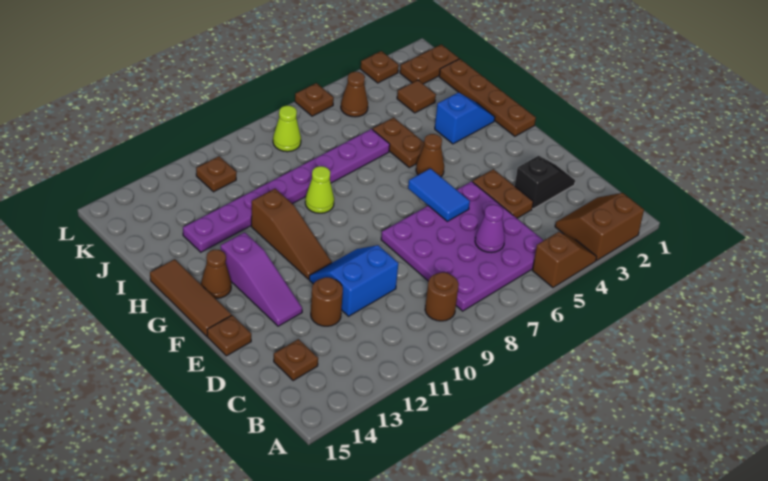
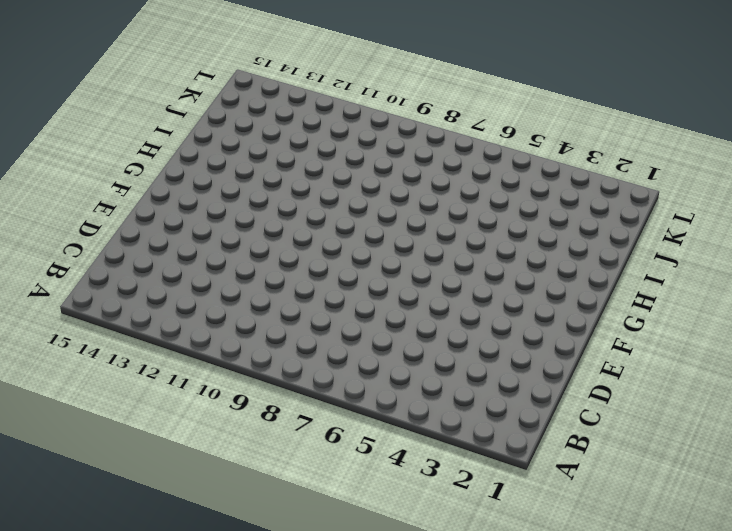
none -> brown slope A2:B3 level 1 top A
none -> brown slope A4:A5 level 1 top 5
none -> purple plate B5:E8 level 1

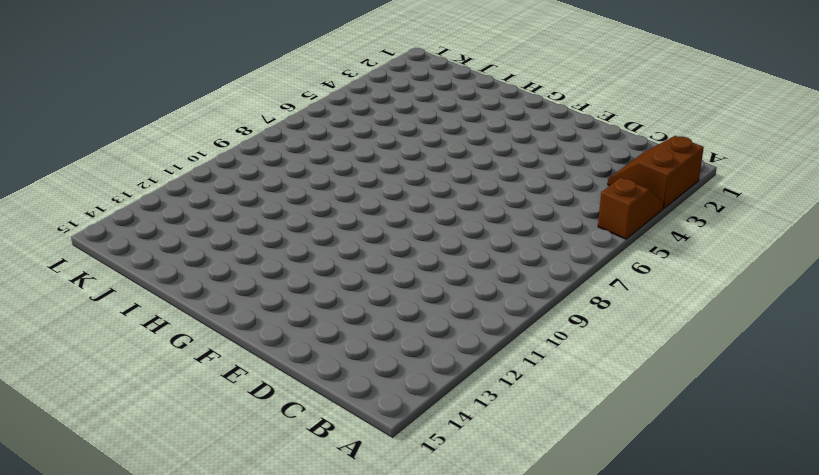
none -> purple plate B5:E8 level 1
none -> brown round brick B9 level 1
none -> brown plate C14 level 1

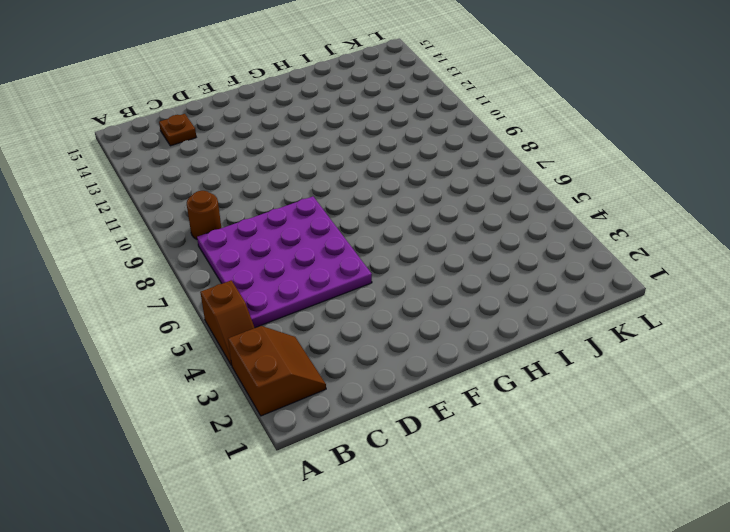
none -> black slope D2:D3 level 1 top 3
none -> brown plate D4:E4 level 1
none -> blue slope D10:E11 level 1 top D

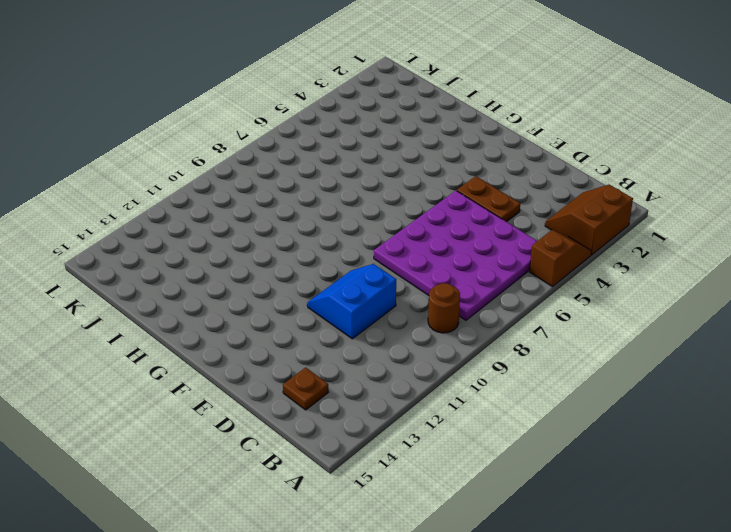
none -> black slope D2:D3 level 1 top 3
none -> brown round brick D12 level 1
none -> purple slope E13:G13 level 1 top G

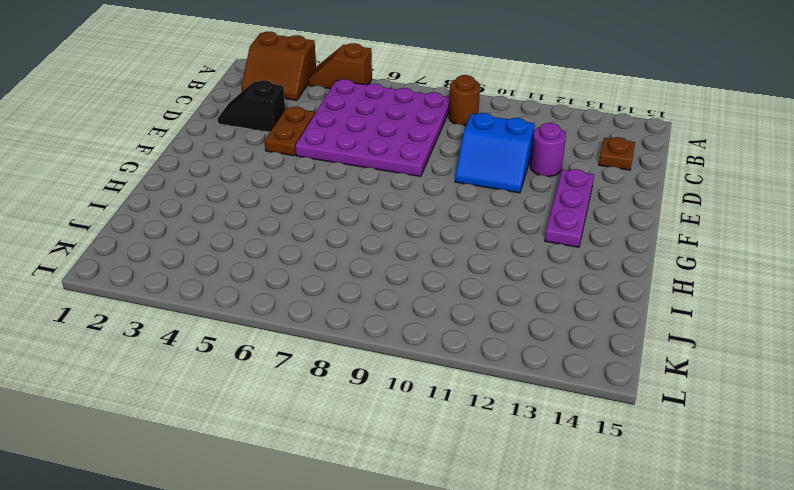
purple round brick D12 level 1 -> brown round brick D12 level 1
purple plate E13:G13 level 1 -> purple slope E13:G13 level 1 top G
none -> brown plate E15 level 1
none -> brown slope F11:H11 level 1 top H
none -> brown tile F15:H15 level 1

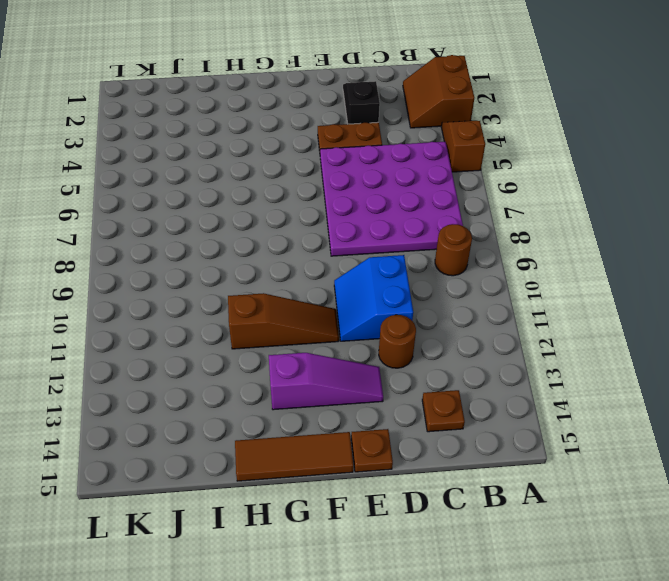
none -> brown plate G1:J1 level 1
none -> brown cone G5 level 1
none -> brown cone G14 level 1

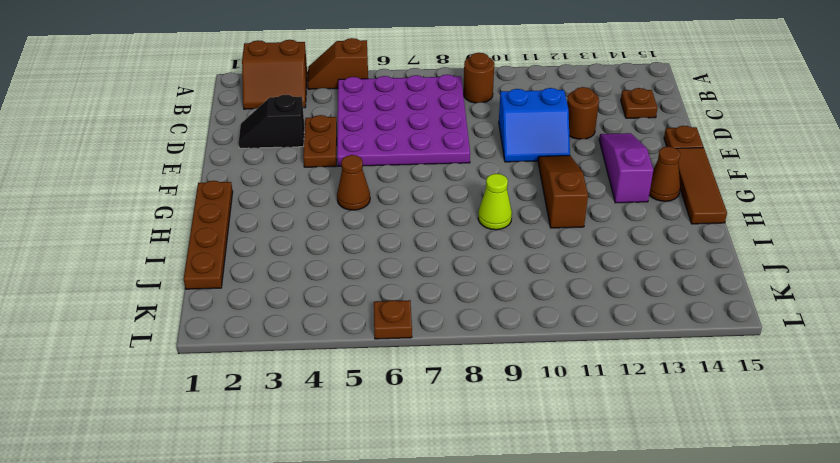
none -> blue slope H2:H3 level 1 top 3
none -> brown plate H5:I5 level 1
none -> purple plate I6:I13 level 1

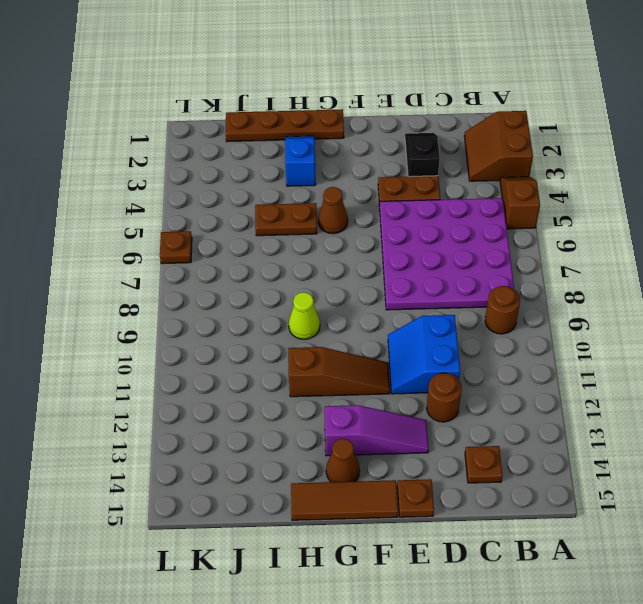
none -> purple plate I6:I13 level 1
none -> brown tile J3 level 1
none -> brown plate K1:K2 level 1

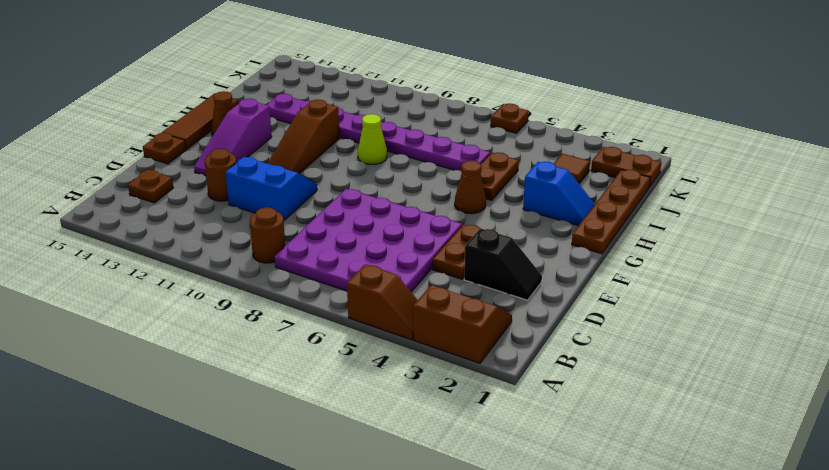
none -> brown cone K5 level 1
none -> lime cone K8 level 1
none -> brown plate K11 level 1

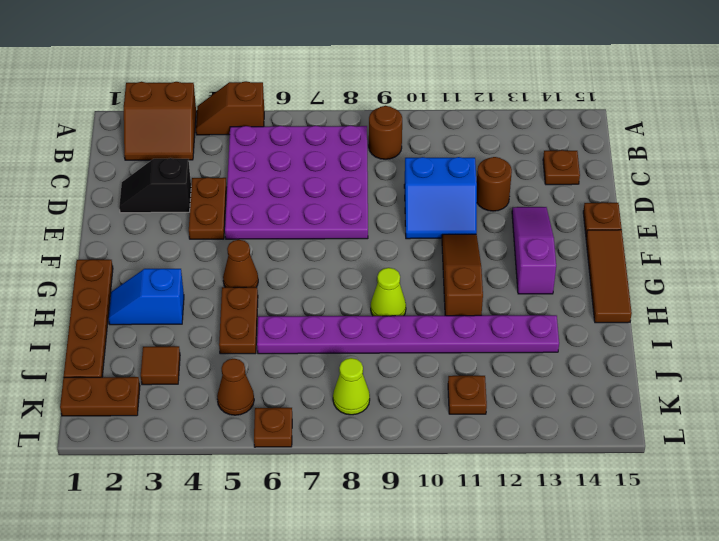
none -> brown cone G14 level 1
none -> brown plate L3 level 1
none -> purple cone C6 level 2

